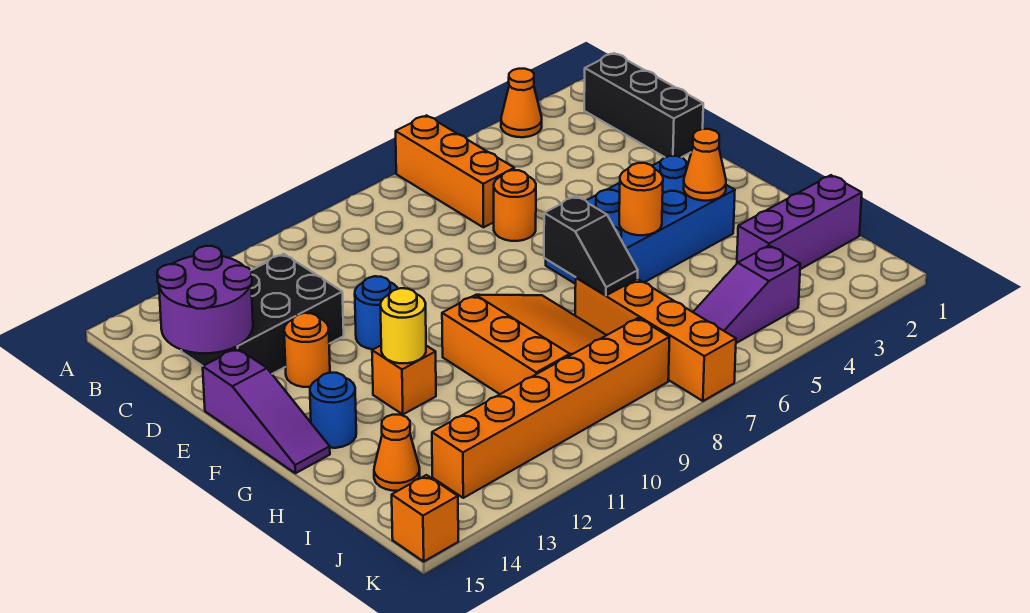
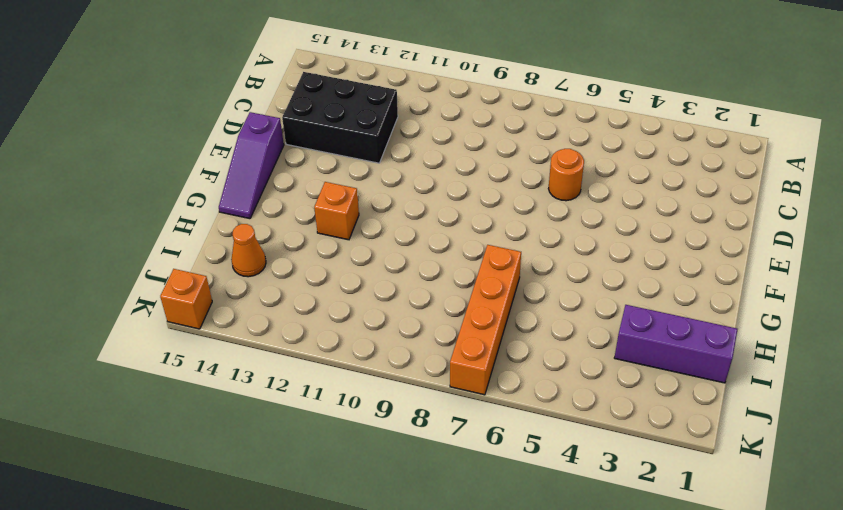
none -> orange cone A3 level 1
none -> orange brick A6:C6 level 1
none -> black brick B1:D1 level 1

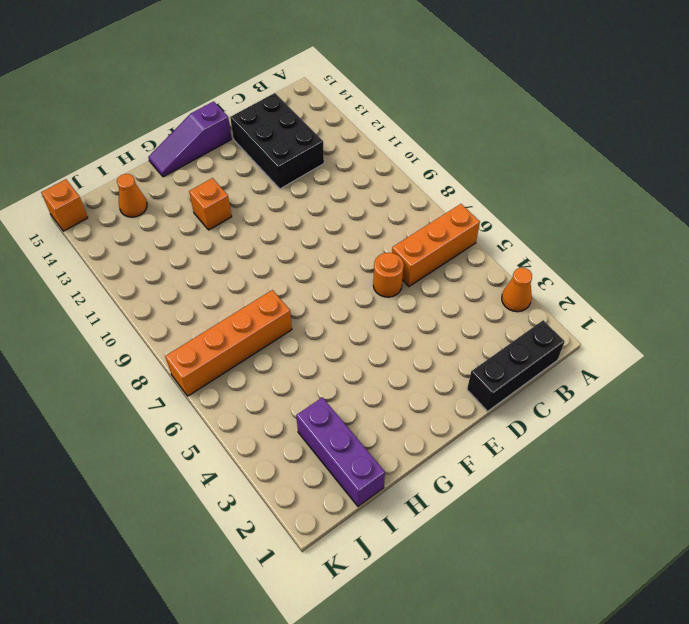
none -> blue round brick E11 level 1
none -> orange round brick E13 level 1
none -> blue brick F3:G6 level 1

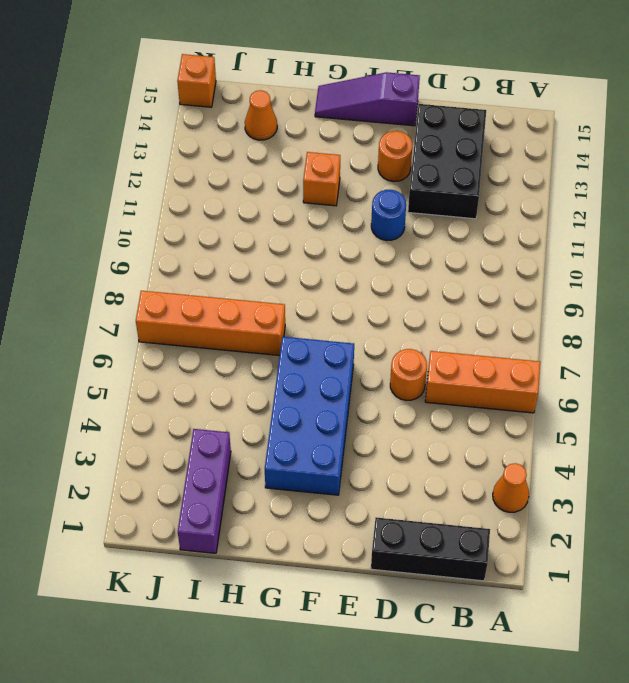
none -> orange slope G8:I10 level 1 top 10
none -> blue round brick G14 level 1
none -> purple slope J4:J6 level 1 top 4

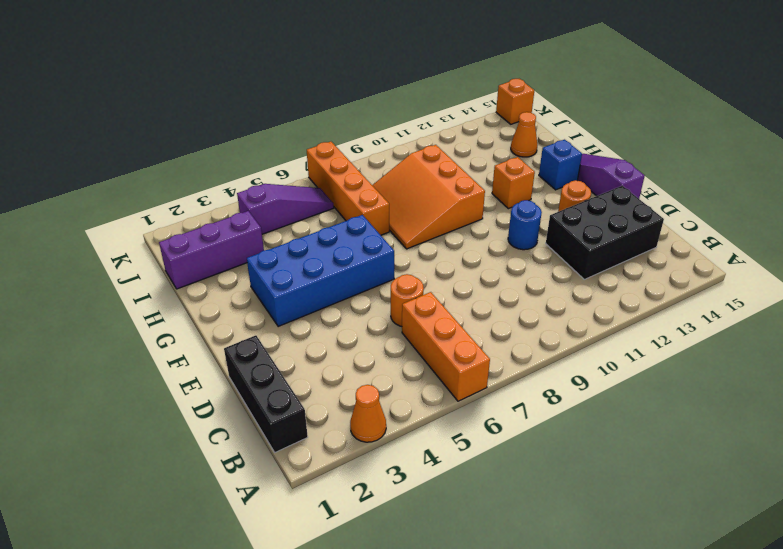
blue brick G14 level 1 -> blue round brick G14 level 1
none -> orange brick J8:J13 level 1
none -> purple round brick C14:D15 level 2
none -> orange cone G3 level 2

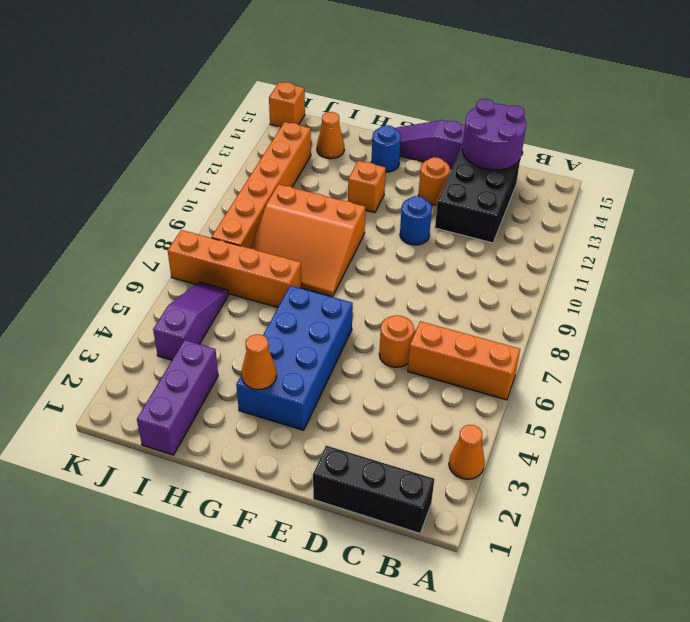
none -> orange round brick G5 level 2
none -> black slope G7:H7 level 2 top G
none -> yellow round brick G12 level 2

